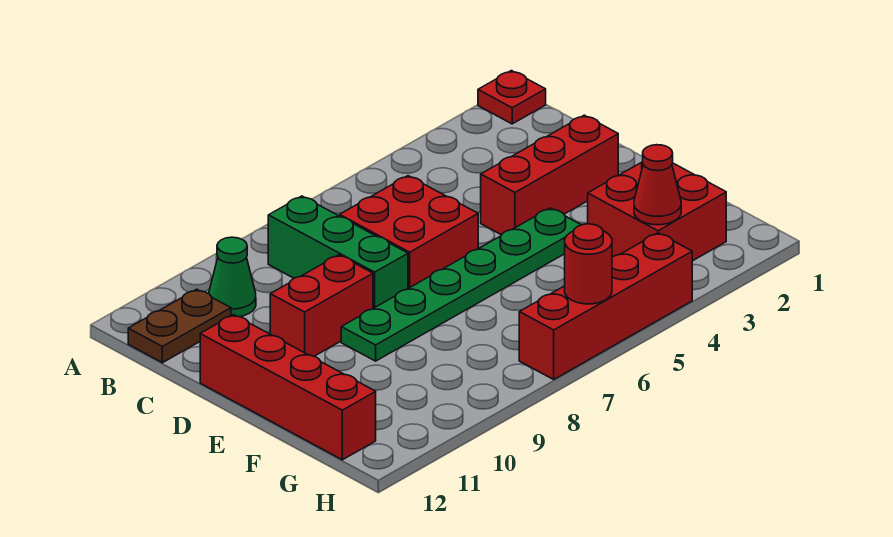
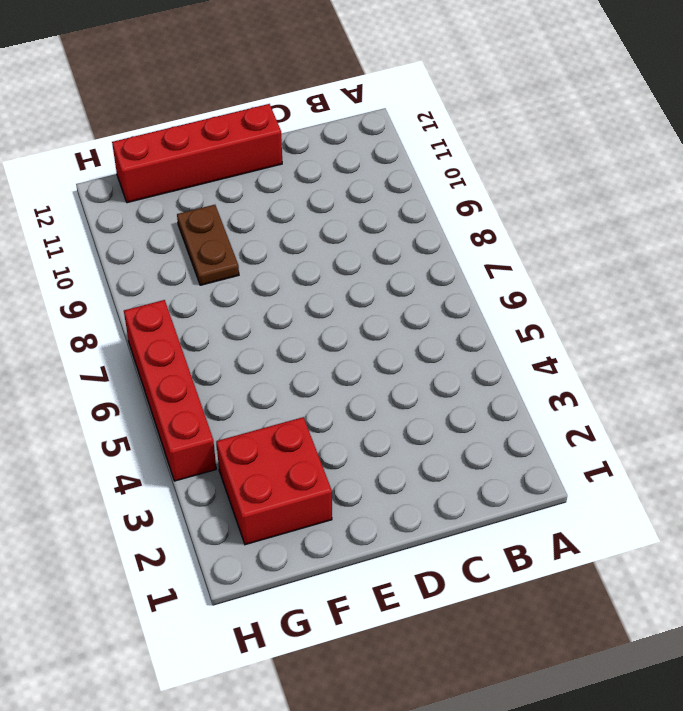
brown plate F9:F10 level 1 -> brown plate B11:B12 level 1
none -> red plate A1 level 1
none -> green brick B8:D8 level 1
none -> green cone B10 level 1

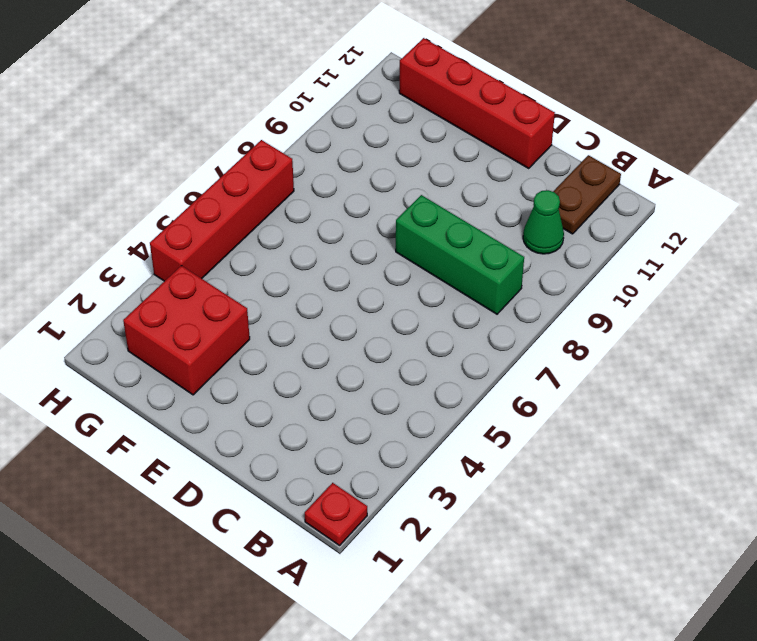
none -> red brick C6:D7 level 1
none -> red brick D2:D4 level 1
none -> red brick D9:D10 level 1

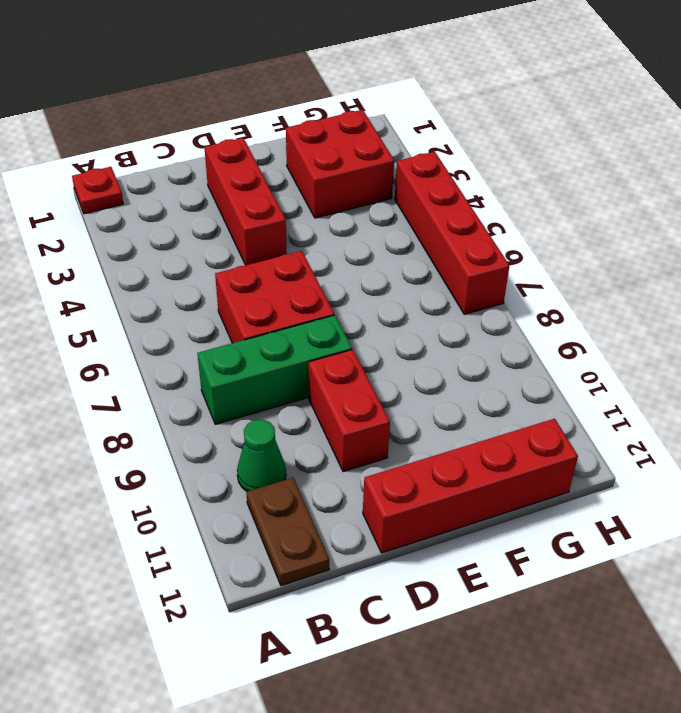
none -> green plate E4:E9 level 1
none -> red cone G3 level 2
none -> red round brick H6 level 2

